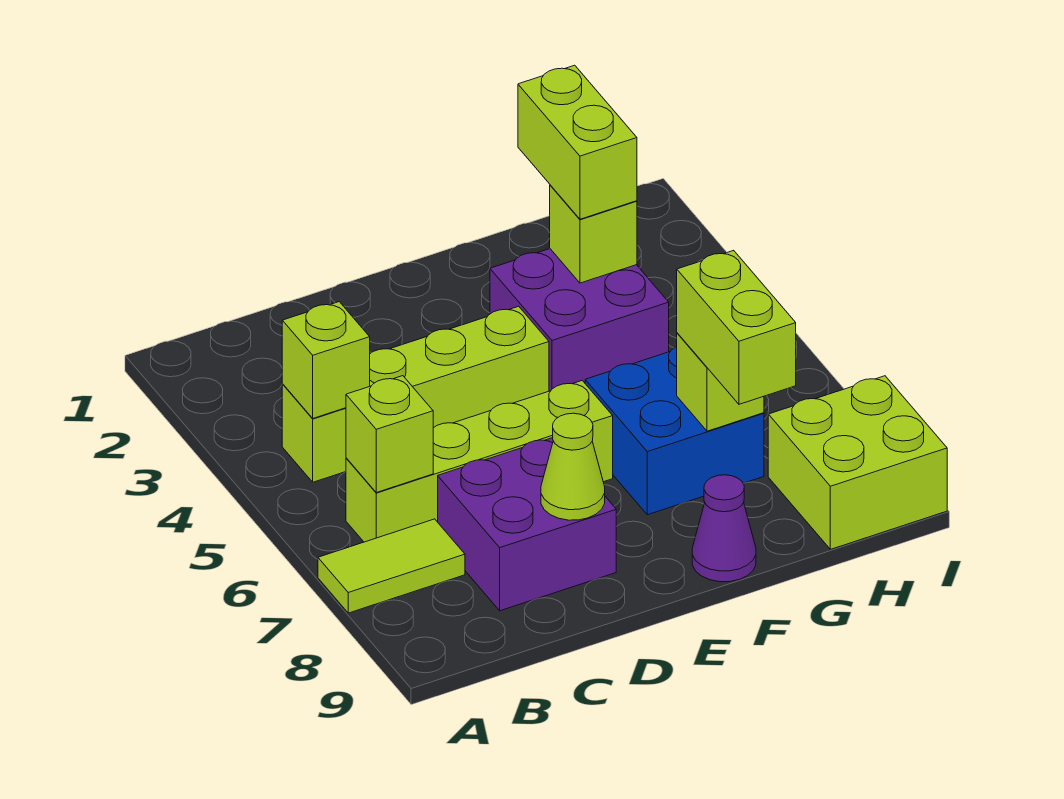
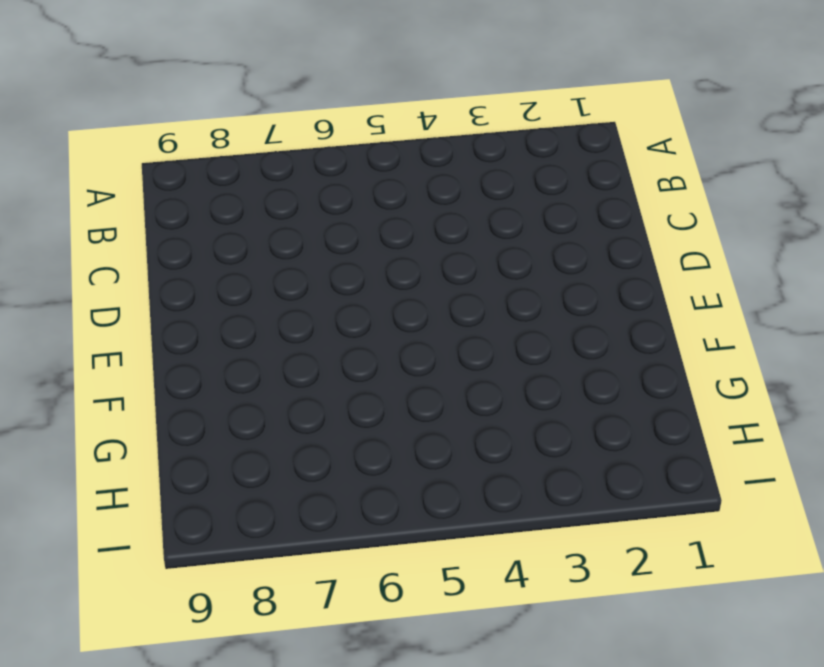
none -> lime tile A7:B7 level 1
none -> lime brick B4:E4 level 1
none -> lime brick B6:E6 level 1

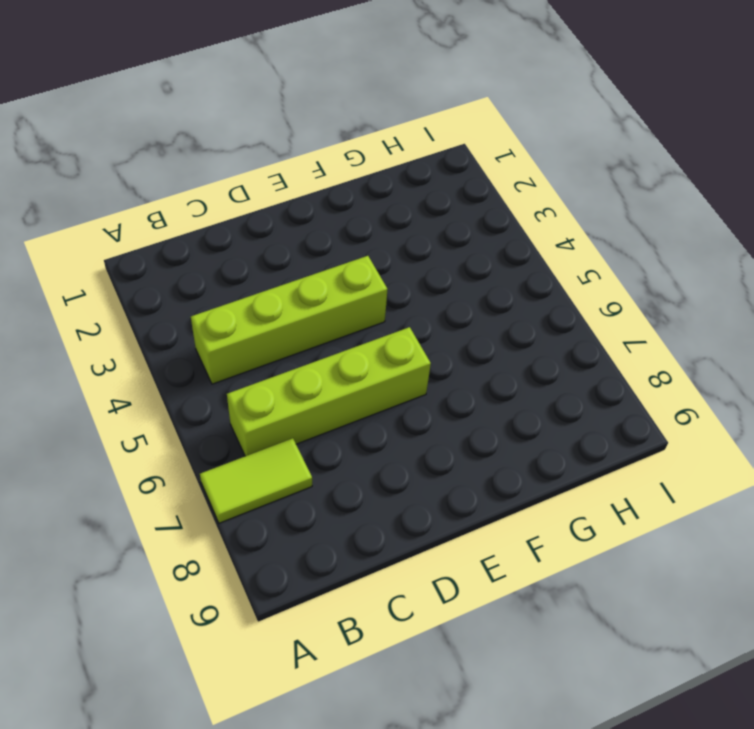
none -> purple brick C7:D8 level 1
none -> purple brick F3:G4 level 1
none -> blue brick F6:G7 level 1

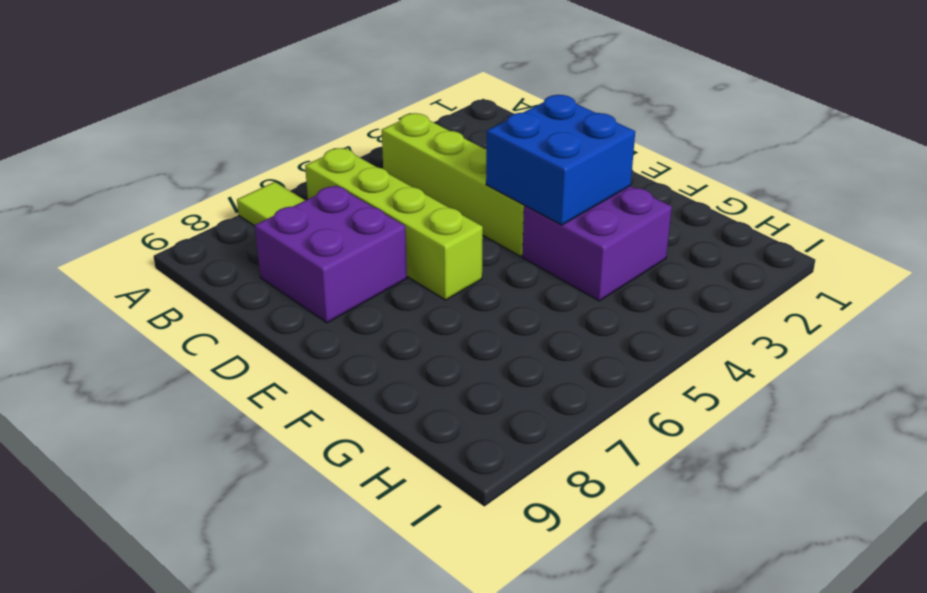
blue brick E3:F4 level 2 -> blue brick F6:G7 level 1
none -> purple cone F9 level 1
none -> lime brick H8:I9 level 1
none -> lime brick B4 level 2

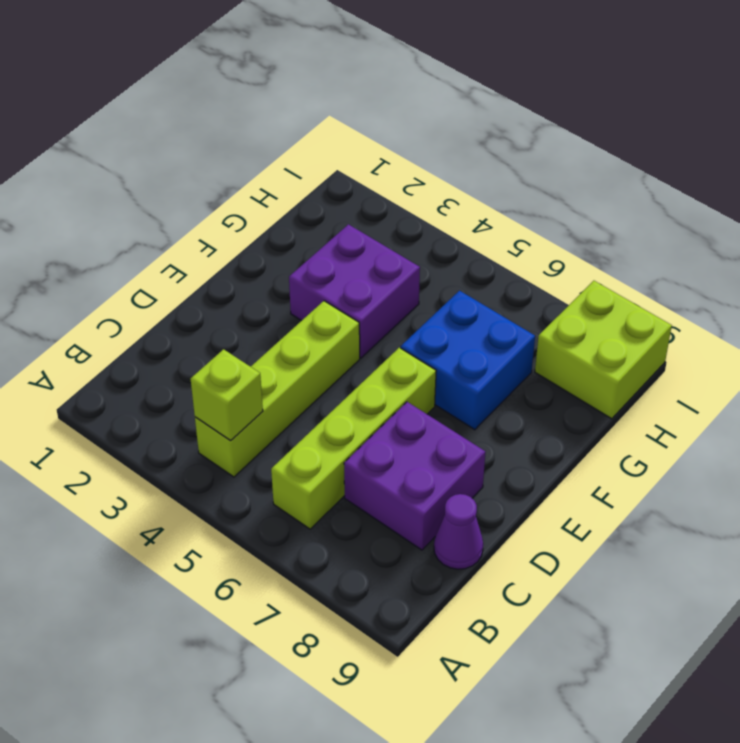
purple cone C9 level 1 -> purple cone F9 level 1
none -> lime tile A7:B7 level 1
none -> lime brick B6 level 2
none -> lime cone D8 level 2

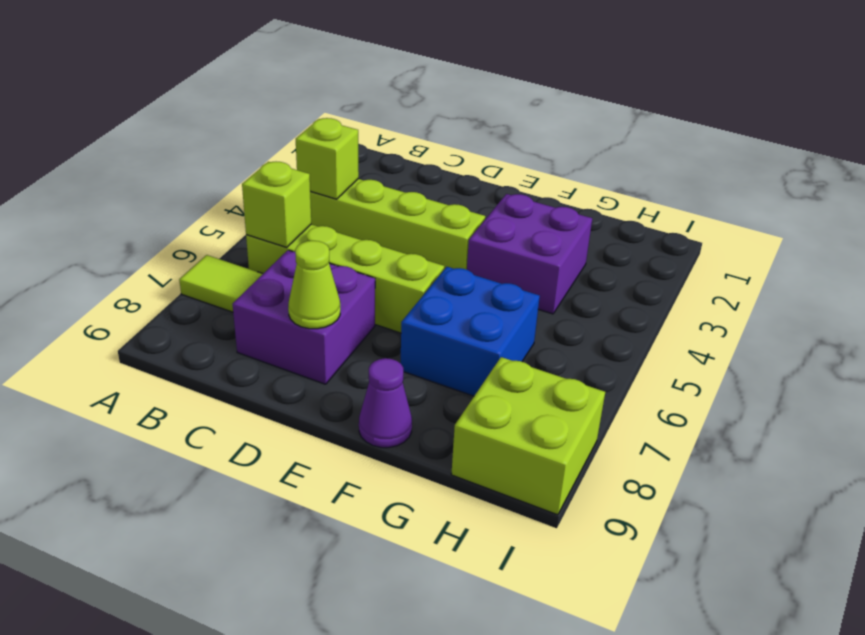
none -> lime brick G3 level 2
none -> lime brick G7 level 2
none -> lime brick G2:G3 level 3

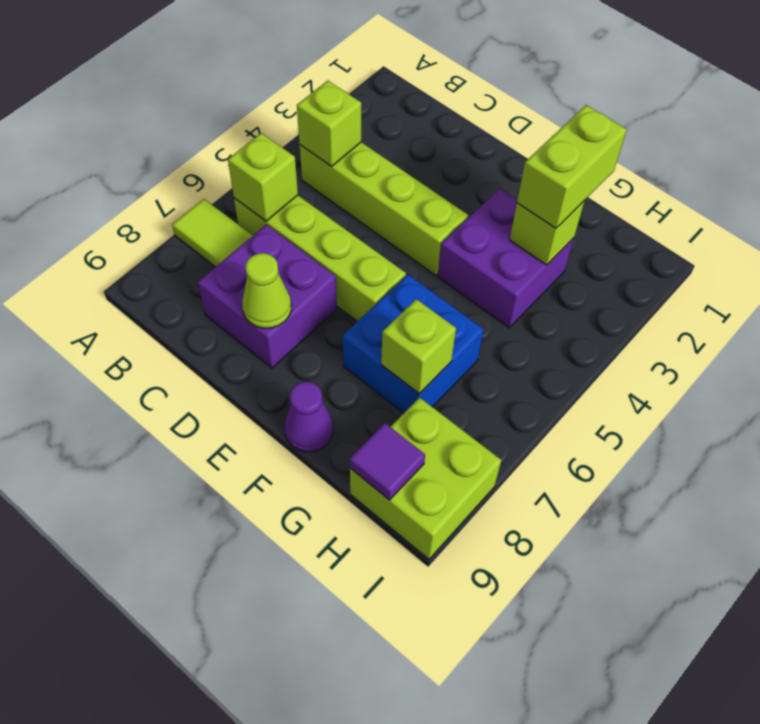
purple tile H9 level 2 -> none
none -> lime brick G7:G8 level 3

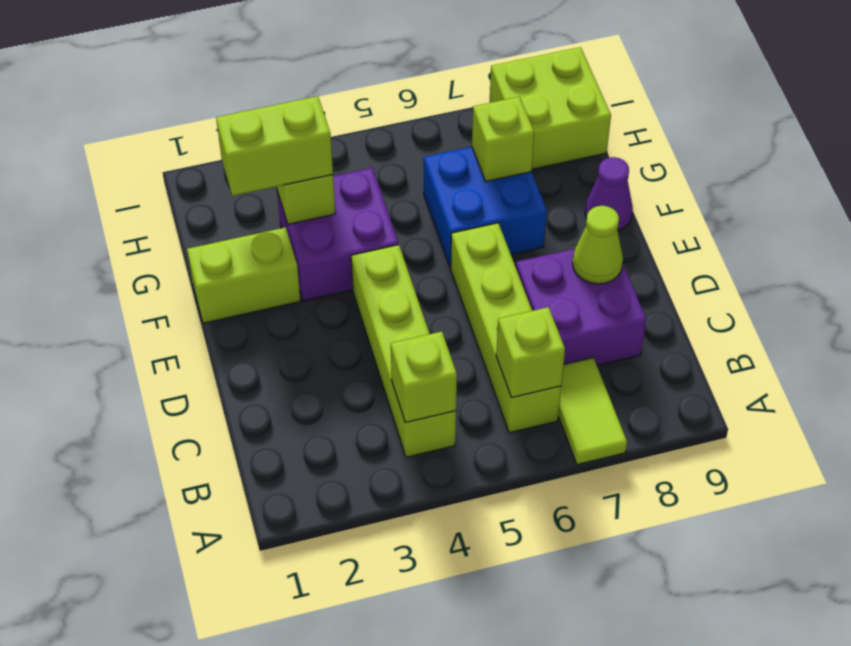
lime brick F1:F2 level 1 -> lime brick G7:G8 level 3

